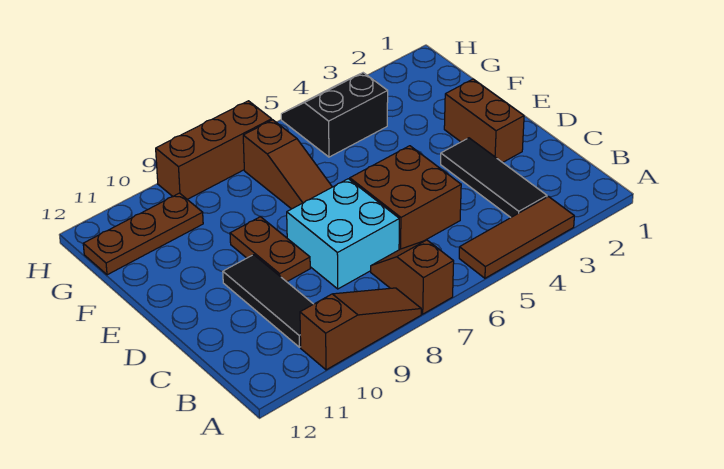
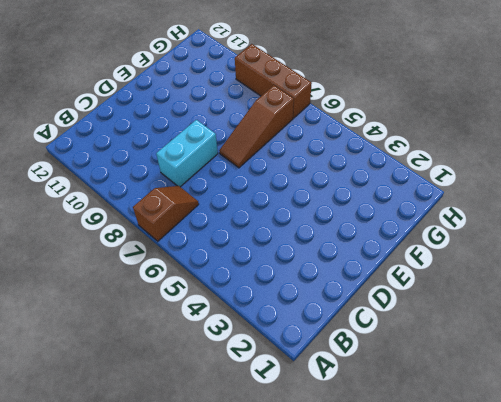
cyan brick C8:D8 level 1 -> cyan brick C7:D8 level 1
none -> brown tile A3:A5 level 1
none -> brown slope A8:A10 level 1 top 10
none -> black tile B3:D3 level 1

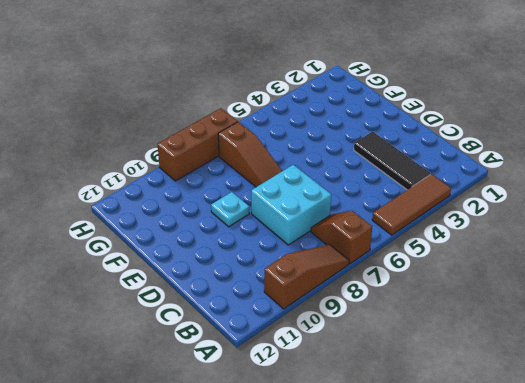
cyan plate E9 level 1 -> brown plate D9:E9 level 1
none -> black tile B10:D10 level 1
none -> brown brick C5:D6 level 1
none -> brown brick D2:E2 level 1

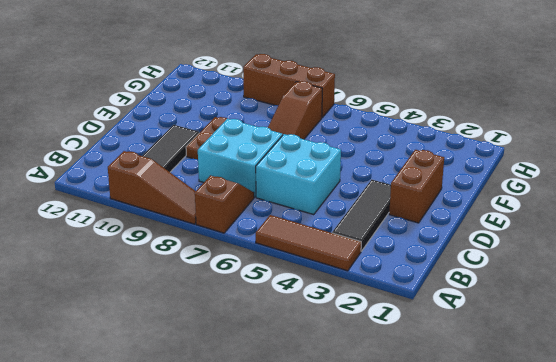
cyan brick C5:D6 level 1 -> brown brick C5:D6 level 1
none -> black slope G4:H5 level 1 top G
none -> brown plate G10:G12 level 1

